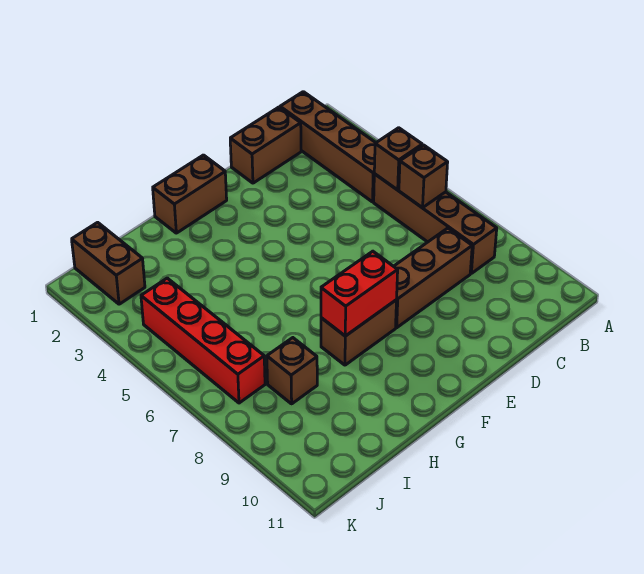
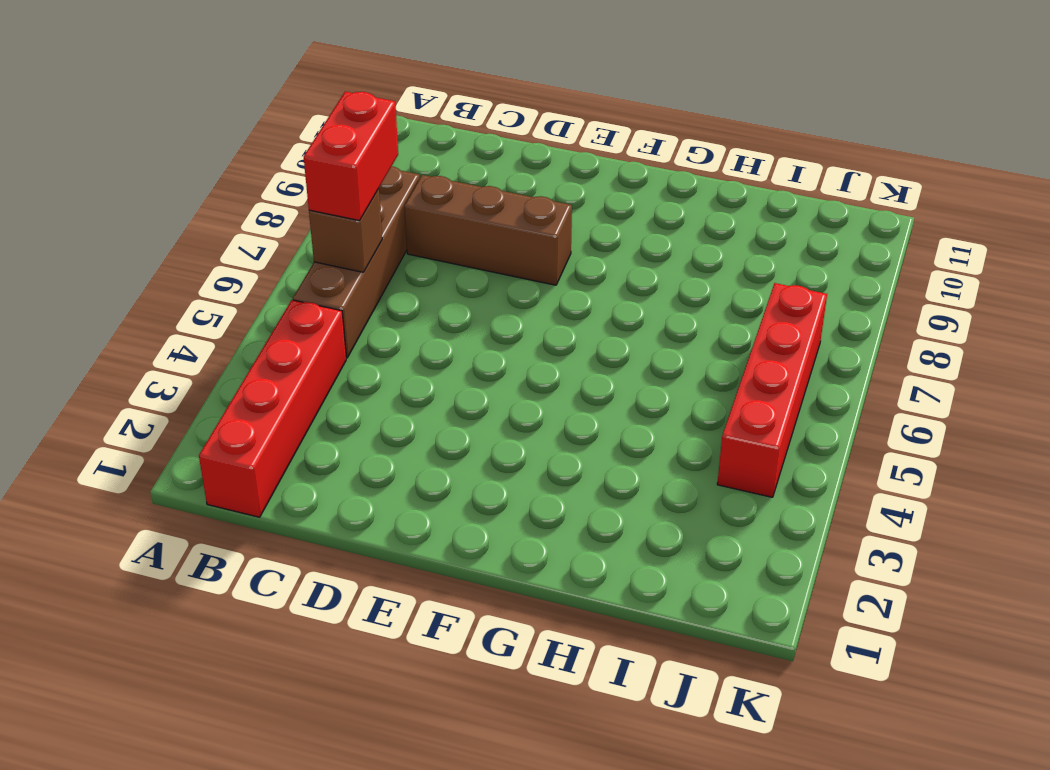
red brick B1:B4 level 1 -> brown brick B1:B4 level 1
red brick B6:B7 level 3 -> red brick F8:G8 level 2
none -> brown brick C1:D1 level 1
none -> brown brick F1:G1 level 1
none -> brown brick F8:G8 level 1

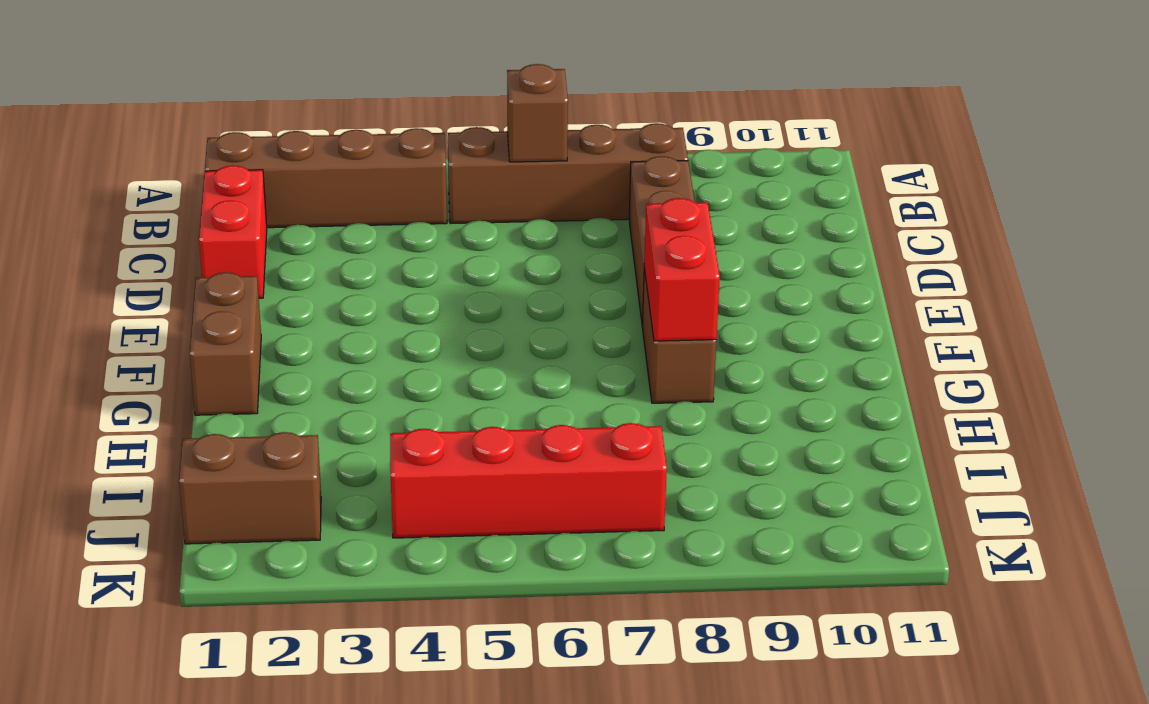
red brick C1:D1 level 1 -> brown brick C1:D1 level 1
none -> brown brick I8 level 1
none -> brown brick B5 level 2

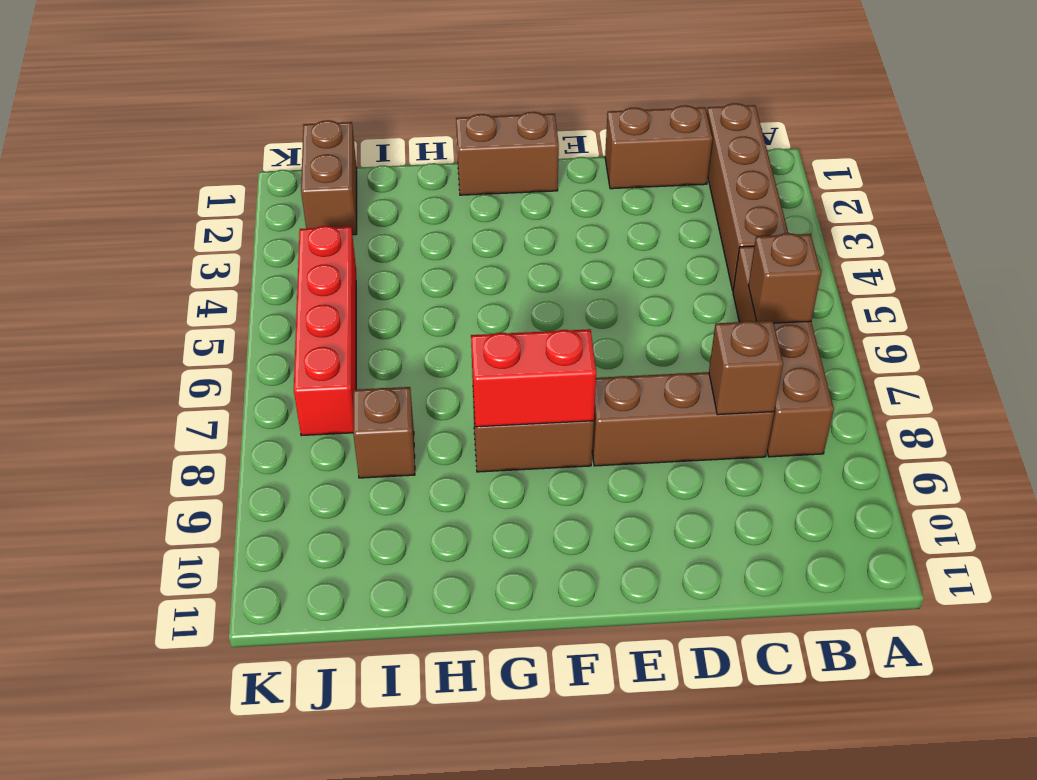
brown brick C8 level 2 -> brown brick B5 level 2

